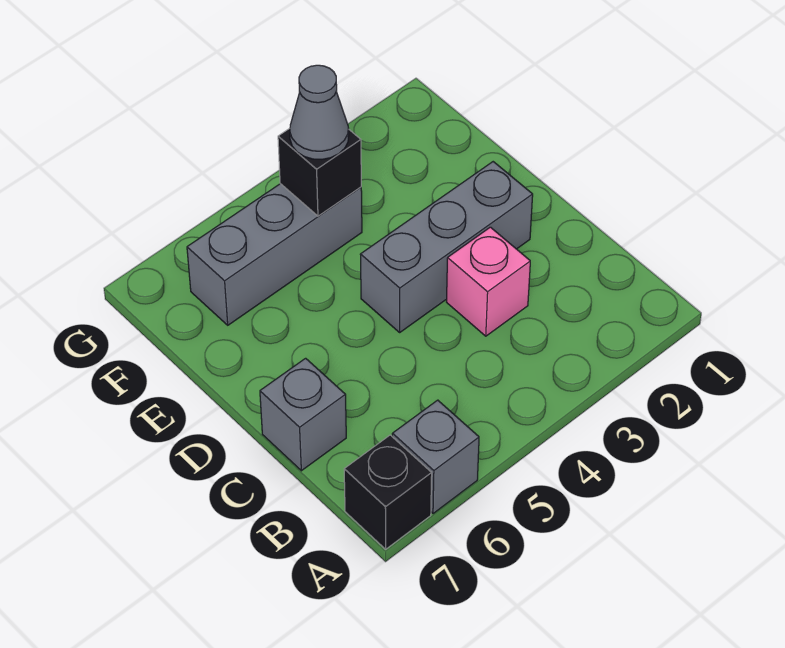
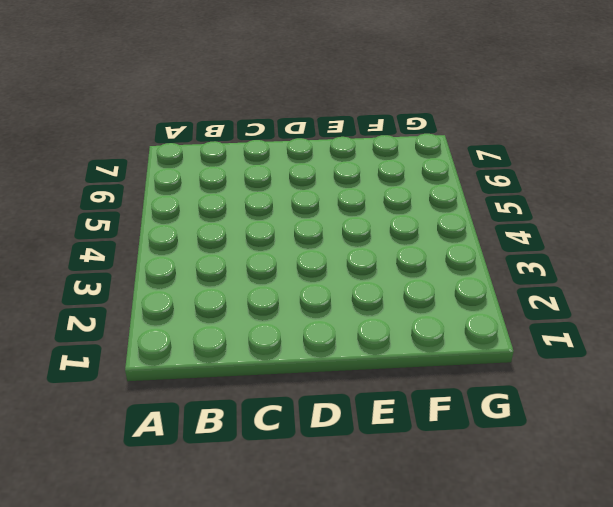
none -> grey brick A6 level 1
none -> black brick A7 level 1

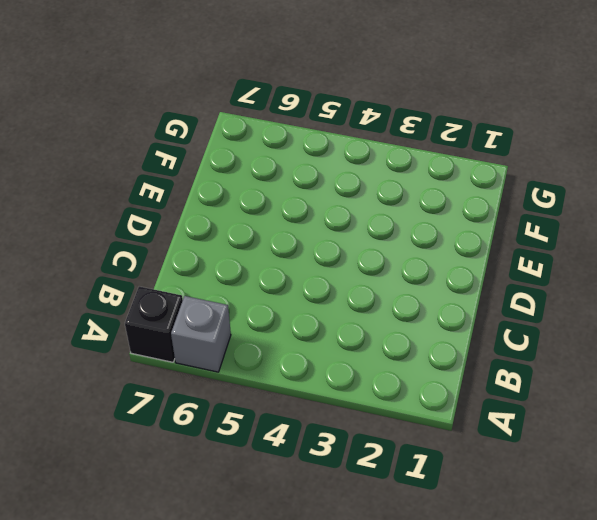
none -> pink brick C3 level 1
none -> grey brick C7 level 1

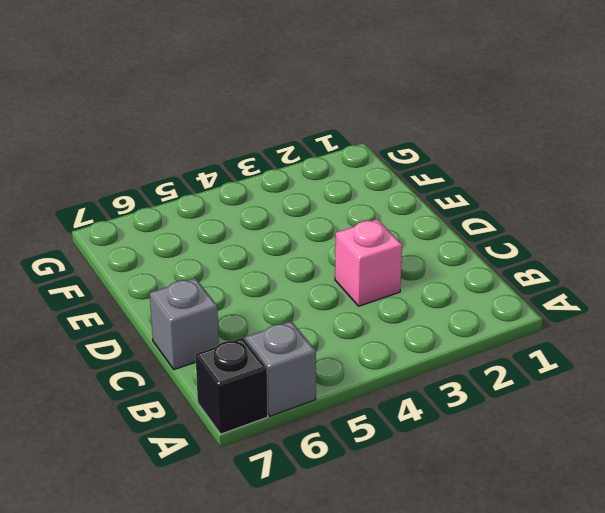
none -> grey brick D2:D4 level 1
none -> grey brick F4:F6 level 1

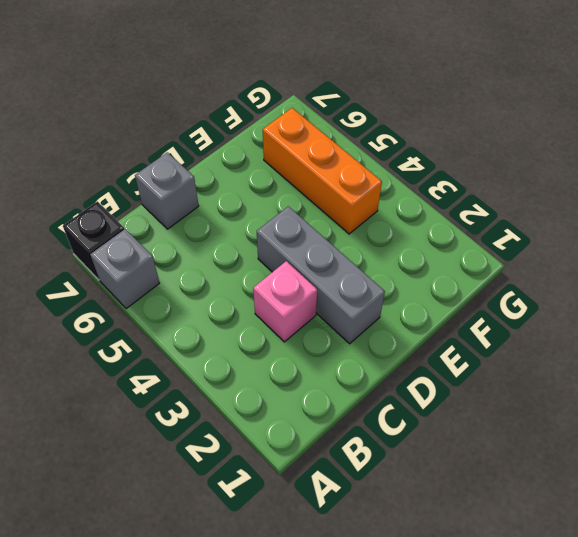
orange brick F4:F6 level 1 -> grey brick F4:F6 level 1
none -> black brick F4 level 2
none -> grey cone F4 level 3

